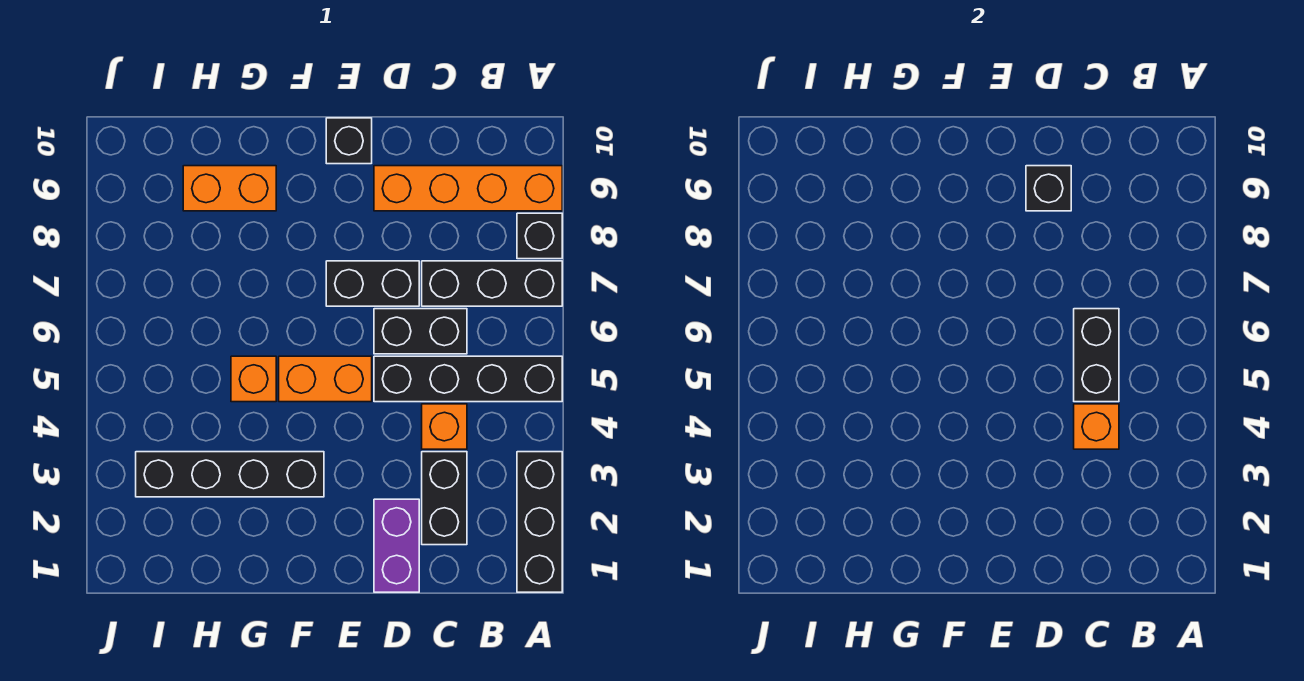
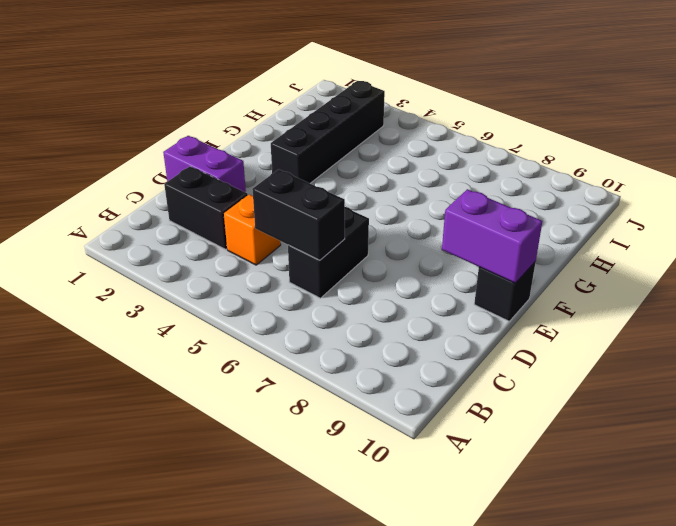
purple brick E9:E10 level 2 -> none
none -> black brick A1:A3 level 1
none -> black brick A5:D5 level 1
none -> black brick A7:C7 level 1

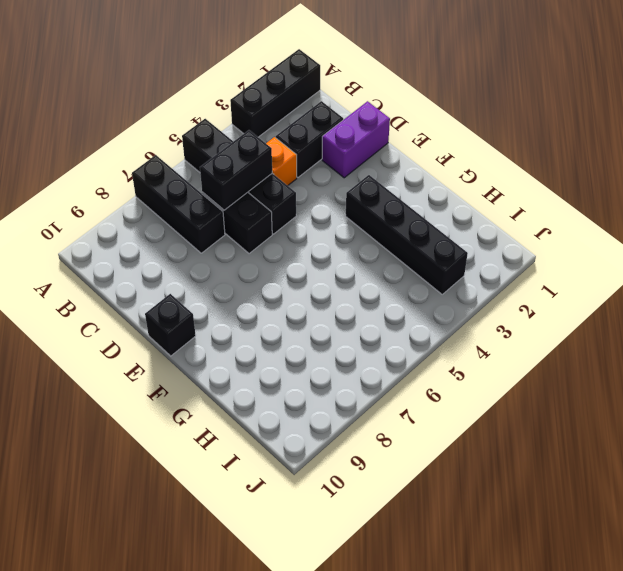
none -> black brick A8 level 1
none -> orange brick A9:D9 level 1
none -> black brick D7:E7 level 1

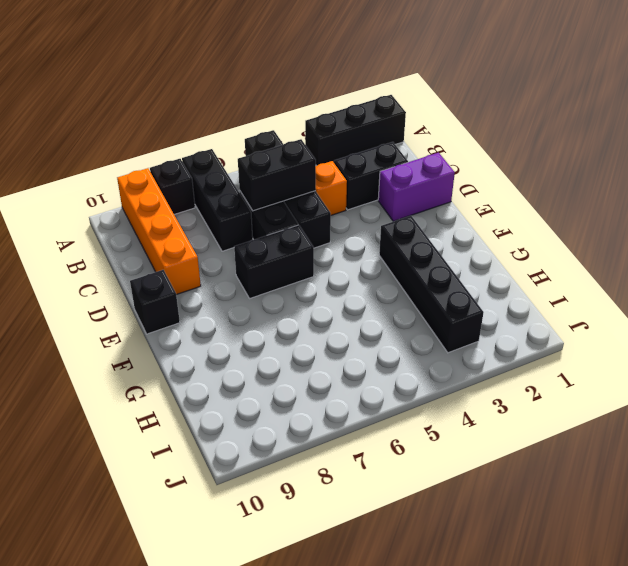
black brick E6:E7 level 1 -> black brick D7:E7 level 1
none -> orange brick E5:F5 level 1
none -> orange brick G5 level 1
none -> orange brick G9:H9 level 1

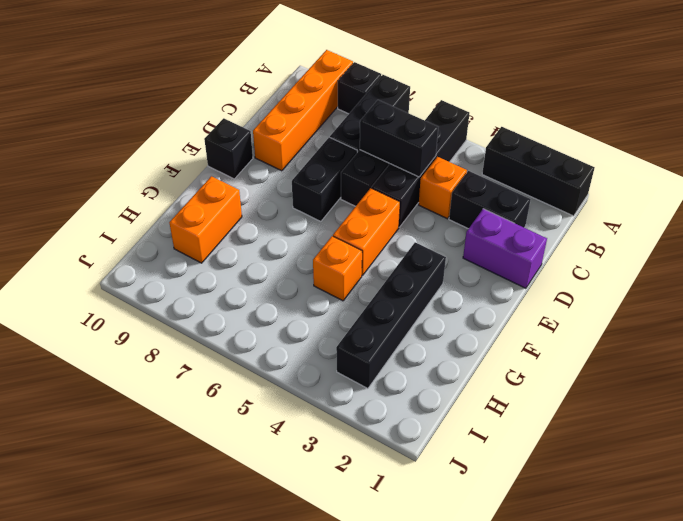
none -> orange brick C4 level 2
none -> black brick D9 level 2

